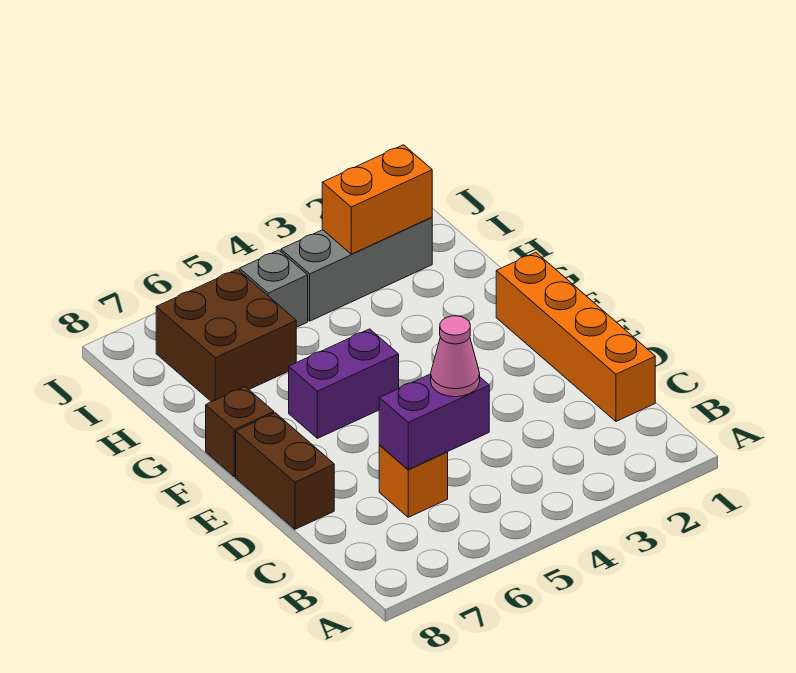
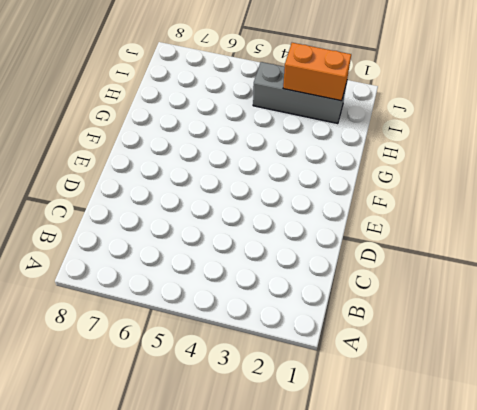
none -> orange brick C1:F1 level 1
none -> orange brick C6 level 1

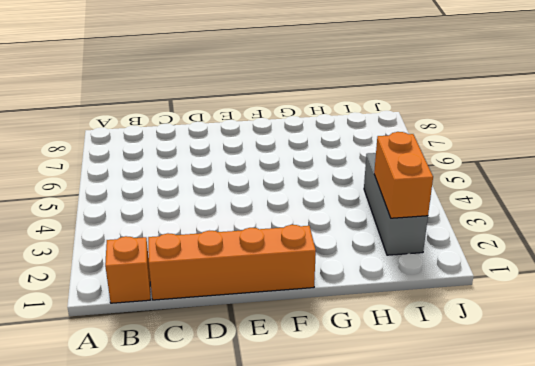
orange brick B1 level 1 -> orange brick C6 level 1
none -> brown brick D8:E8 level 1
none -> purple brick F5:F6 level 1

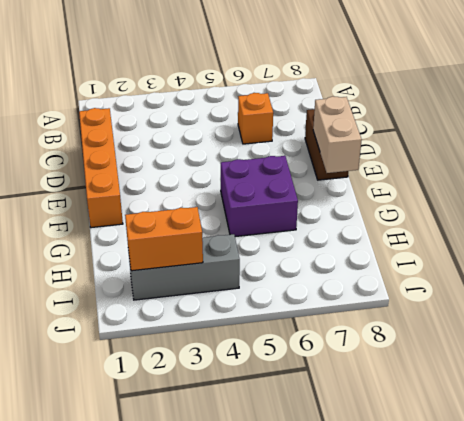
tan brick E8:F8 level 2 -> none
purple brick F5:G6 level 1 -> purple brick F5:F6 level 1
none -> brown brick F8 level 1
none -> brown brick H6:I7 level 1

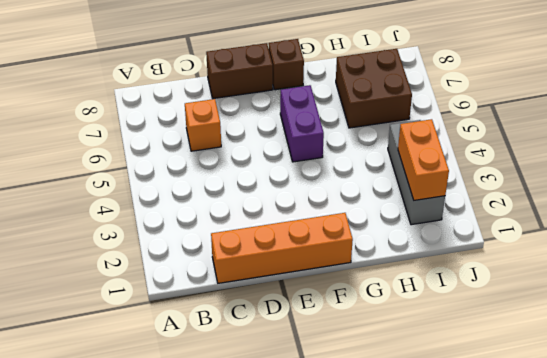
none -> grey brick I5 level 1
none -> purple brick C5:C6 level 2

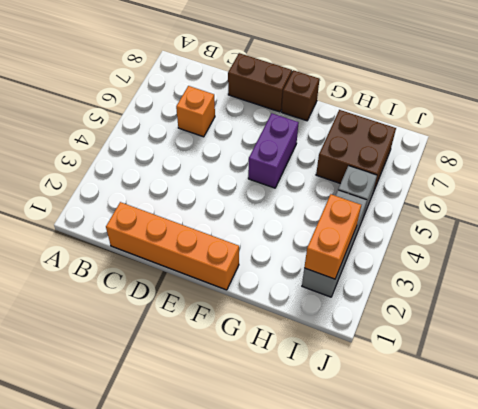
none -> purple brick C5:C6 level 2
none -> pink cone C5 level 3

